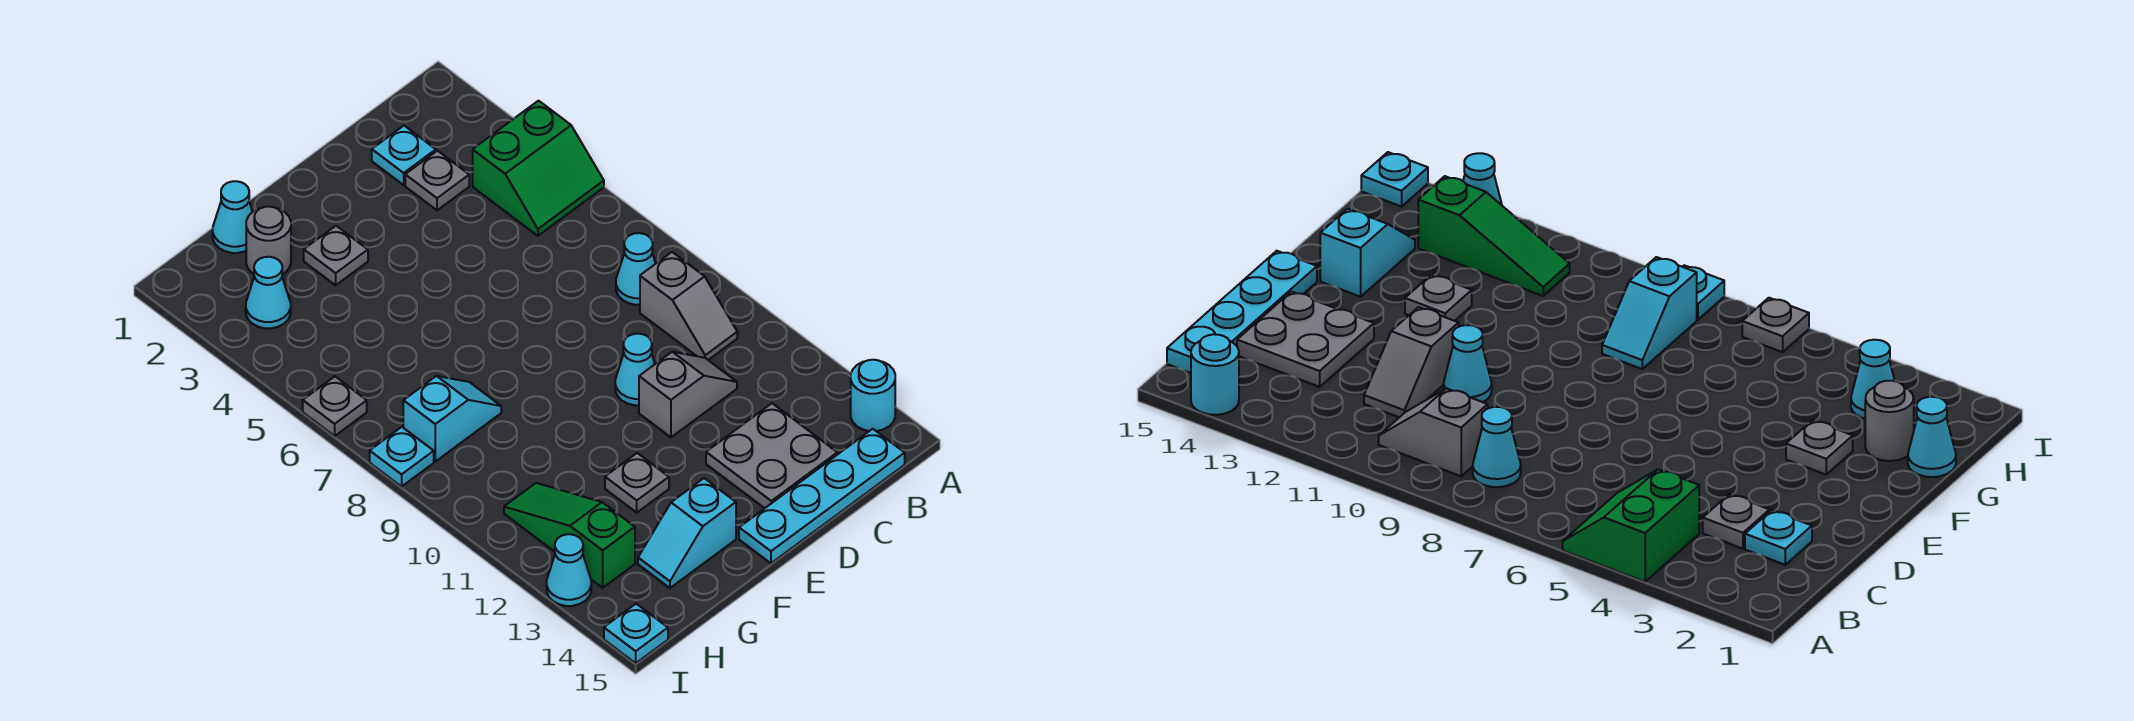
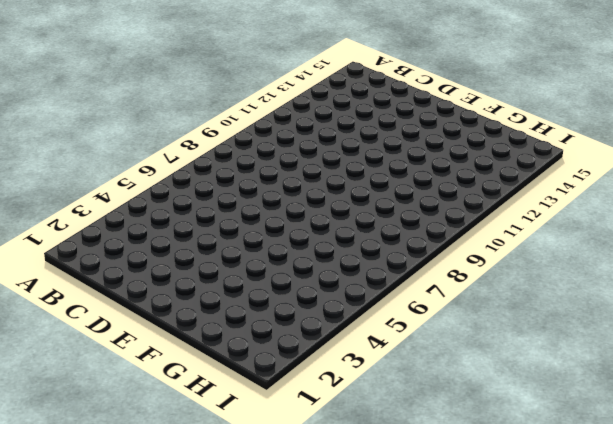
none -> green slope A4:B5 level 1 top 4
none -> cyan round brick A14 level 1
none -> cyan cone B8 level 1

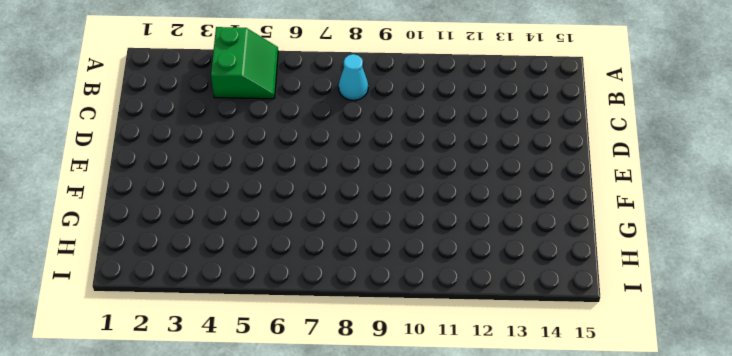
none -> cyan round brick A14 level 1
none -> grey slope B9:B10 level 1 top 9
none -> cyan plate B15:E15 level 1

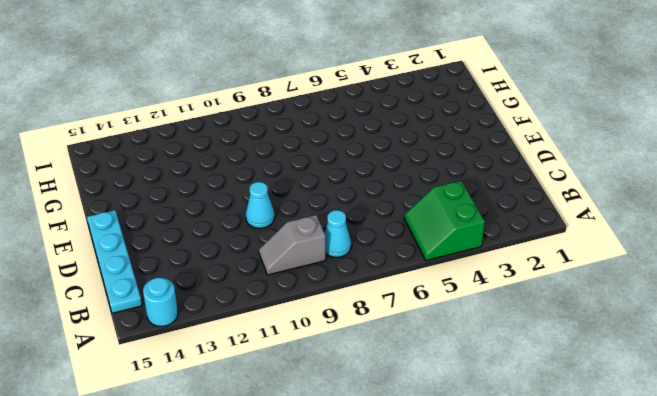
none -> cyan plate C2 level 1
none -> grey plate C3 level 1
none -> grey slope C11:D11 level 1 top D

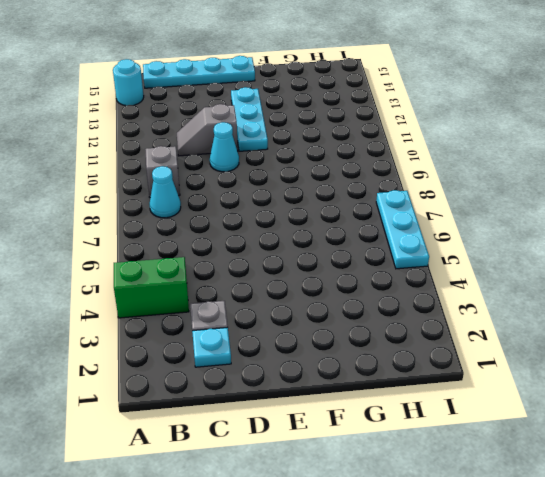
cyan plate E11:E13 level 1 -> none
cyan plate I5:I7 level 1 -> grey plate I6 level 1
none -> grey plate C13:D14 level 1
none -> grey plate F3 level 1
none -> grey plate F12 level 1

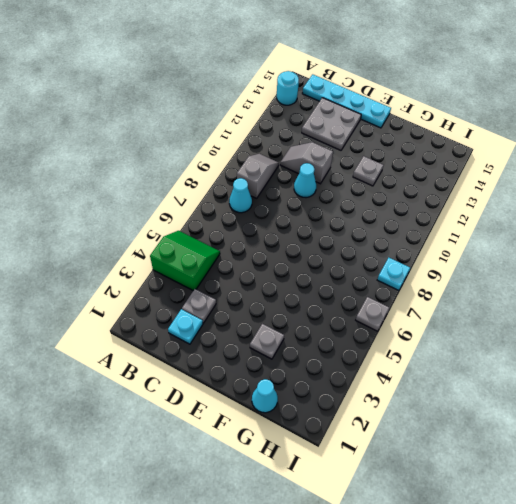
none -> cyan slope F14:G14 level 1 top F
none -> grey round brick G2 level 1
none -> cyan slope G8:H8 level 1 top H

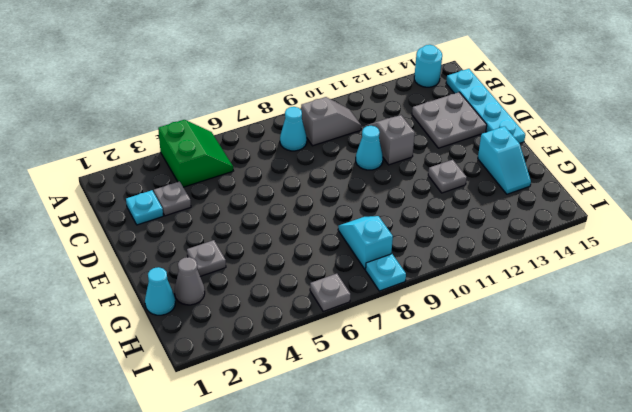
grey cone G2 level 1 -> grey round brick G2 level 1
none -> cyan cone H3 level 1
none -> green slope H11:H13 level 1 top 13
none -> cyan cone I13 level 1

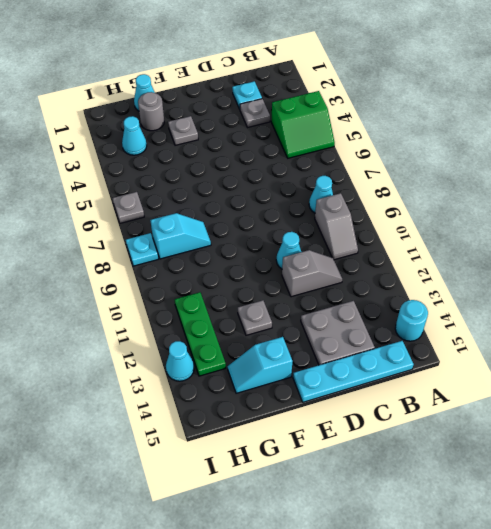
green plate H11:H13 level 1 -> green slope H11:H13 level 1 top 13
none -> cyan plate I15 level 1

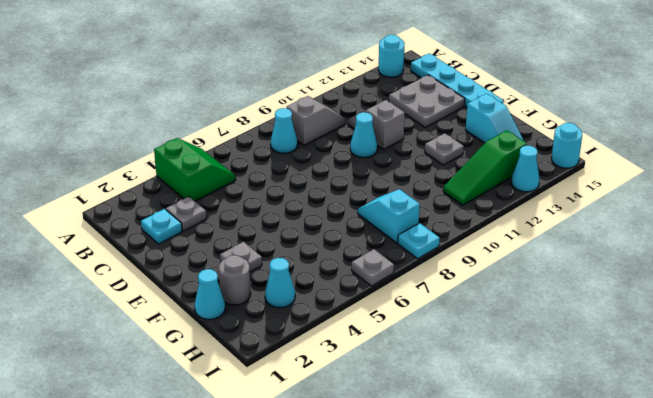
cyan round brick I15 level 1 -> cyan plate I15 level 1

